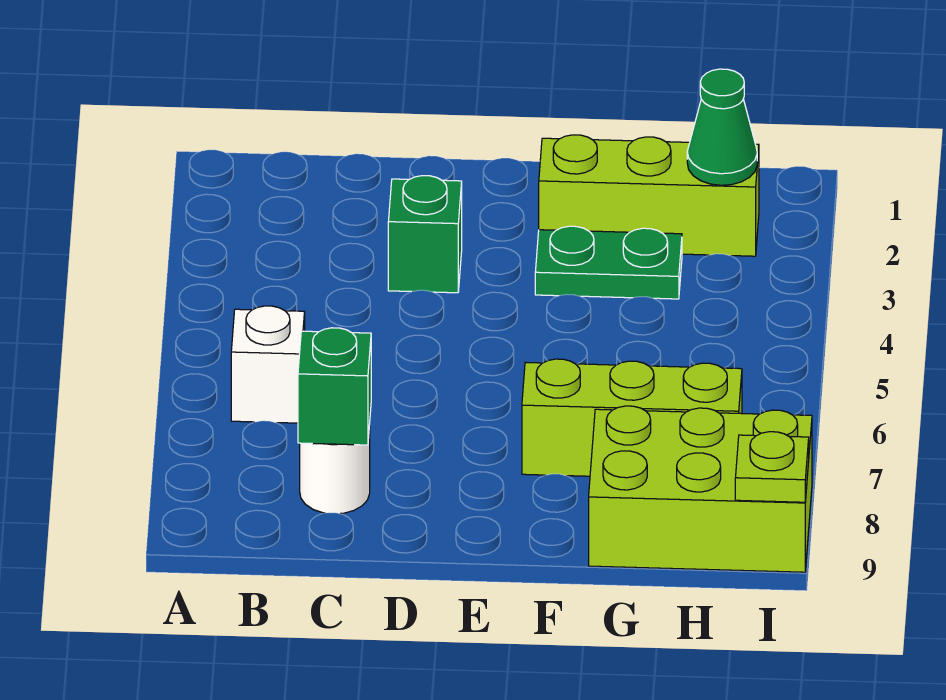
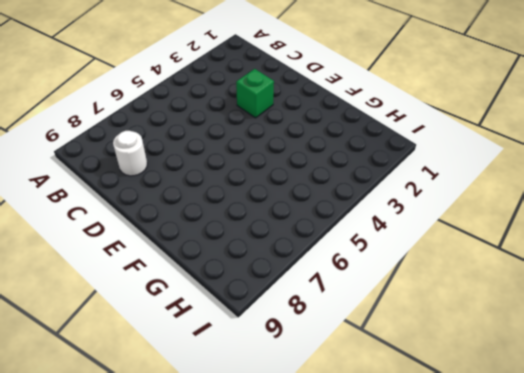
none -> white brick B6 level 1
none -> lime brick F2:H2 level 1

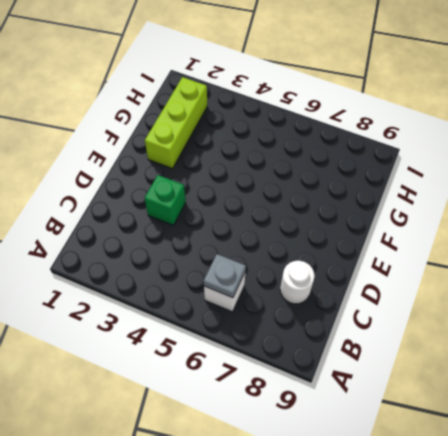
grey plate B6 level 2 -> none
none -> green plate F3:G3 level 1
none -> lime brick F7:H7 level 1

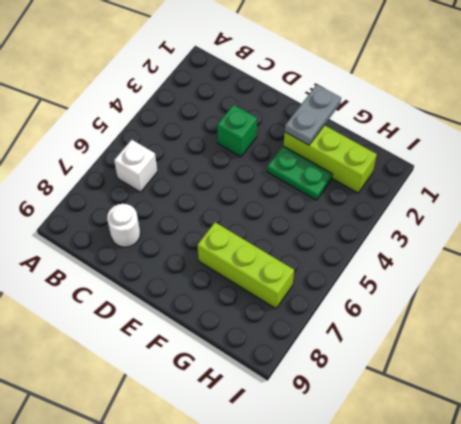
grey plate F1:F2 level 2 -> none
none -> lime brick G8:I9 level 1
none -> green brick C8 level 2

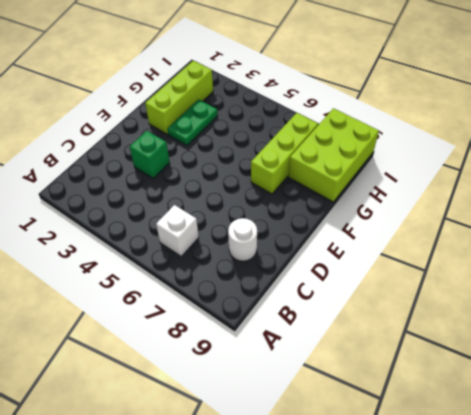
none -> green brick C8 level 2
none -> green cone H2 level 2

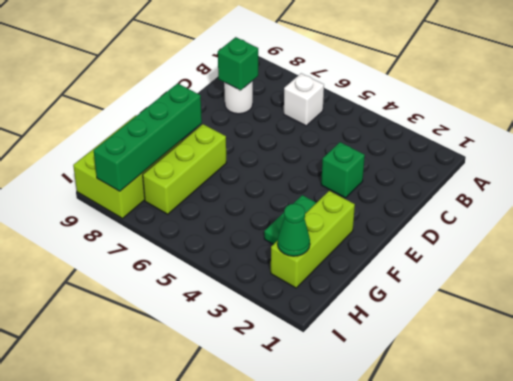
green brick F8:I8 level 2 -> none
none -> lime plate I9 level 2

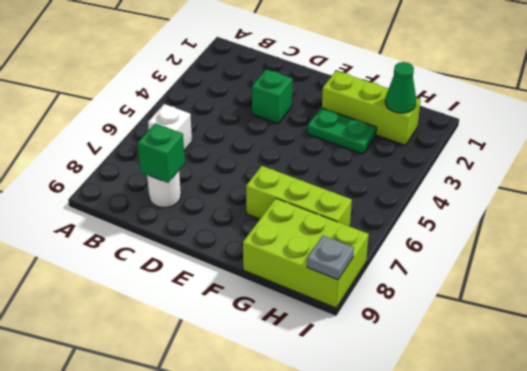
grey plate I9 level 2 -> lime plate I9 level 2

